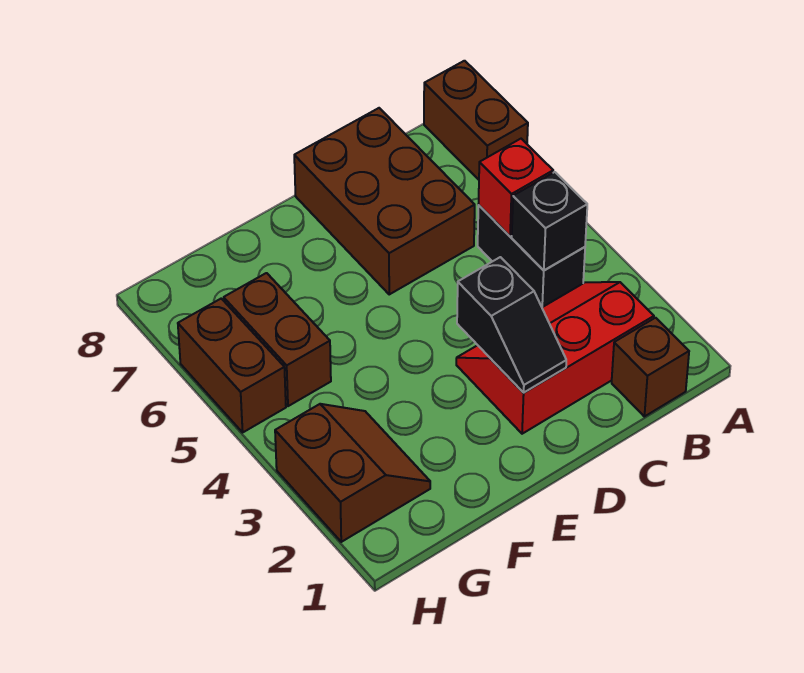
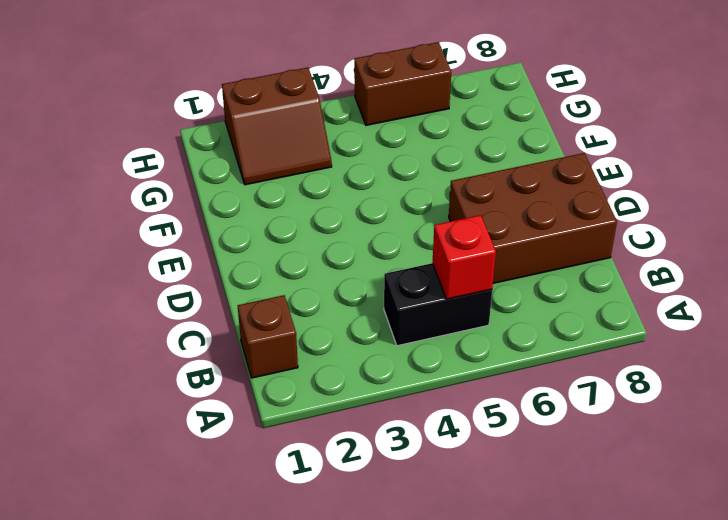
none -> brown brick A7:A8 level 1
none -> red slope B2:D3 level 1 top 2

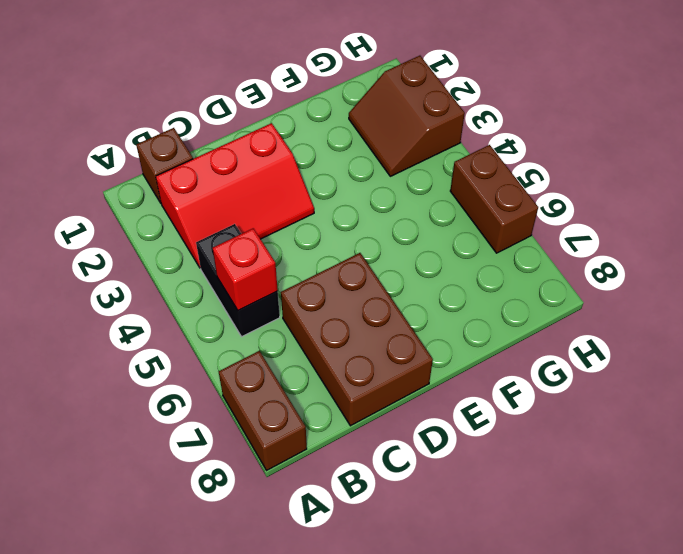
none -> brown brick G5:G6 level 1
none -> black brick B4 level 2

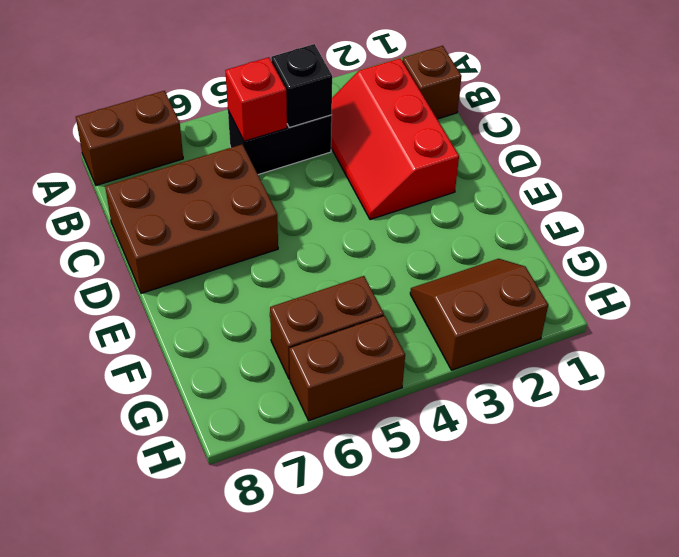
none -> black slope D2:D3 level 2 top 3

